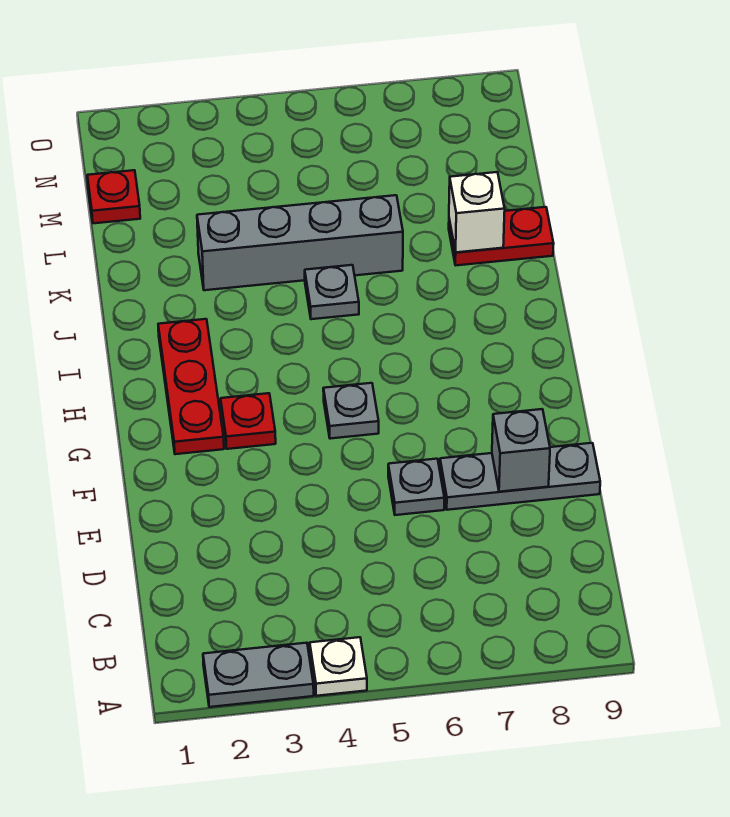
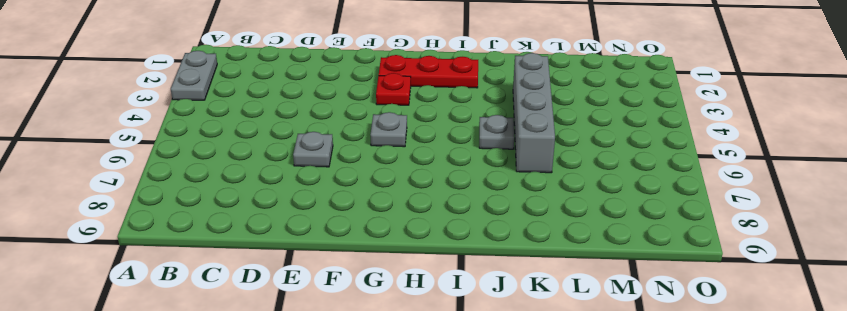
none -> white plate A4 level 1
none -> grey plate E7:E9 level 1
none -> red plate K8:K9 level 1

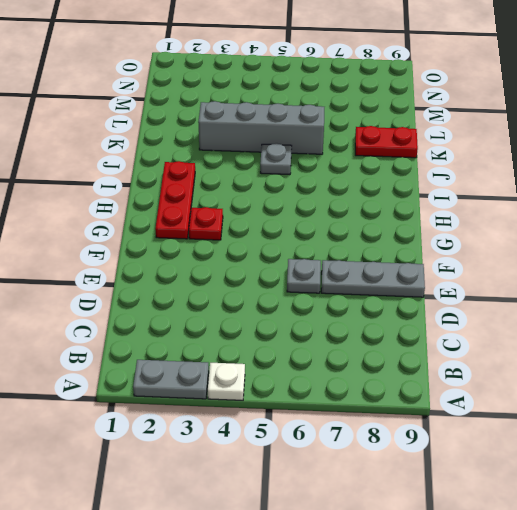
none -> grey plate G5 level 1
none -> red plate M1 level 1
none -> grey brick E8 level 2

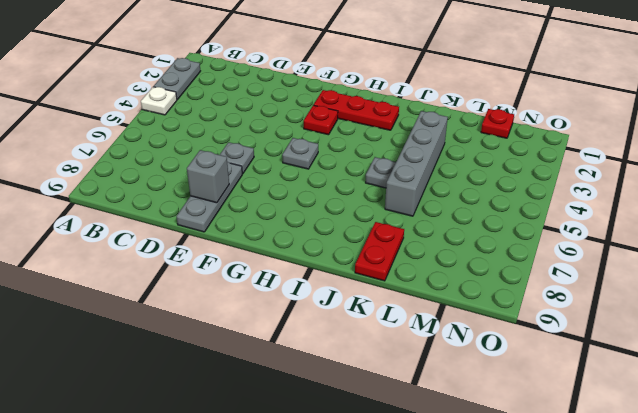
none -> white brick K8 level 2

